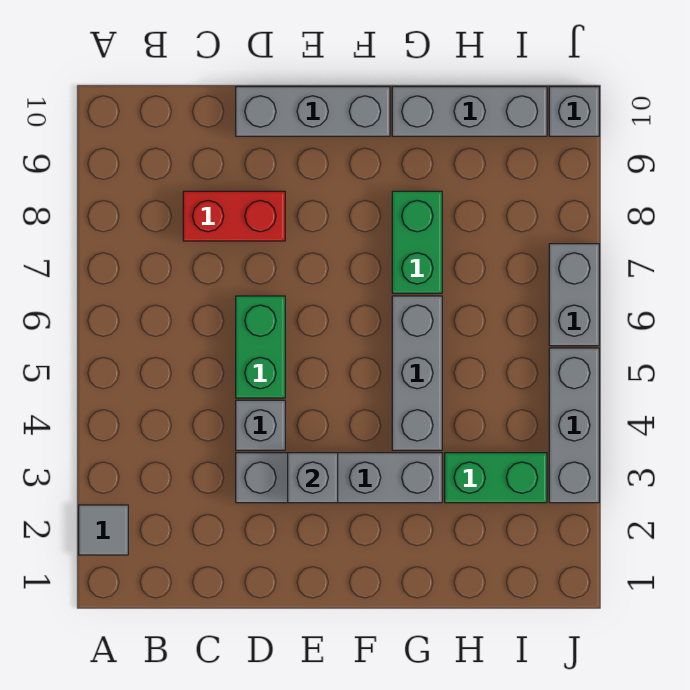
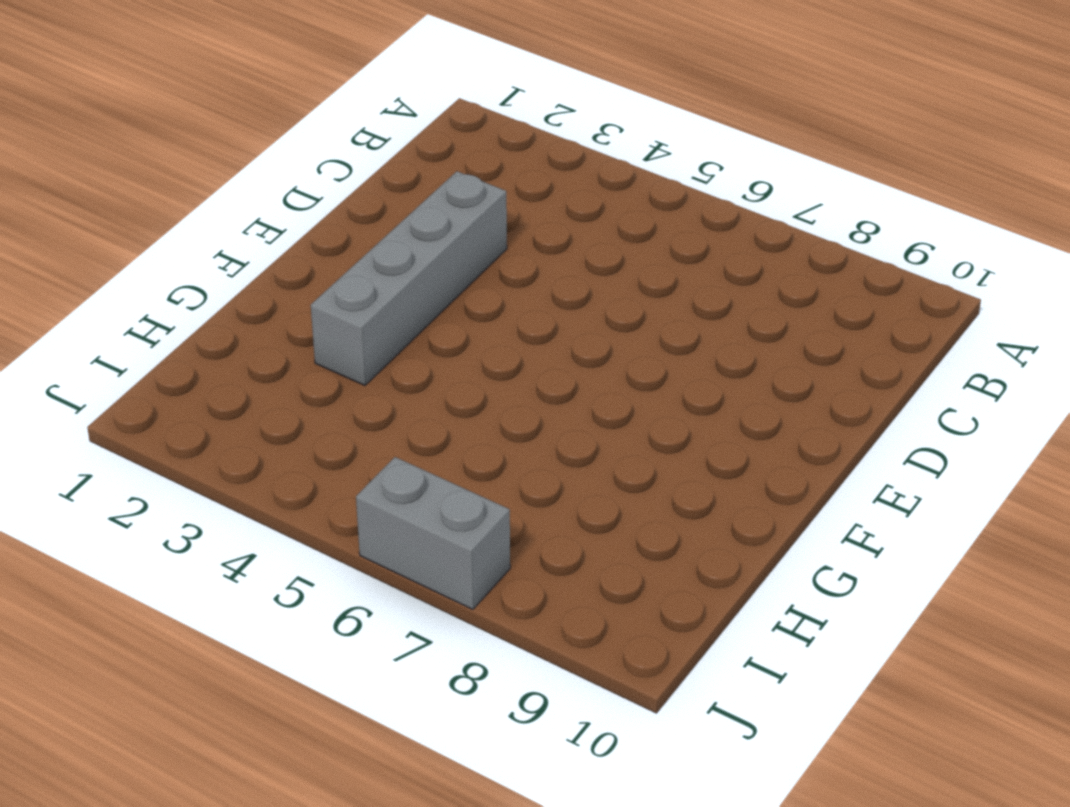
none -> grey tile A2 level 1
none -> red brick C8:D8 level 1
none -> grey brick D4 level 1

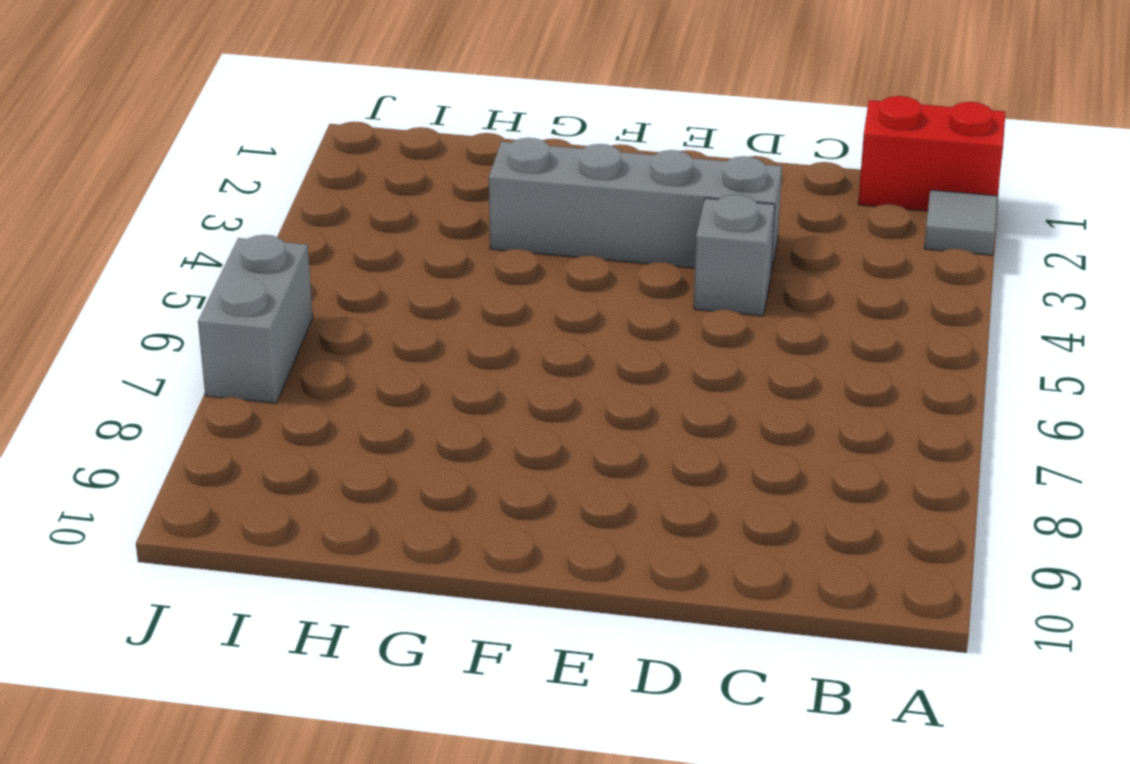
red brick A1:B1 level 1 -> red brick C8:D8 level 1
none -> green brick D5:D6 level 1
none -> grey brick D10:F10 level 1
none -> grey brick G4:G6 level 1

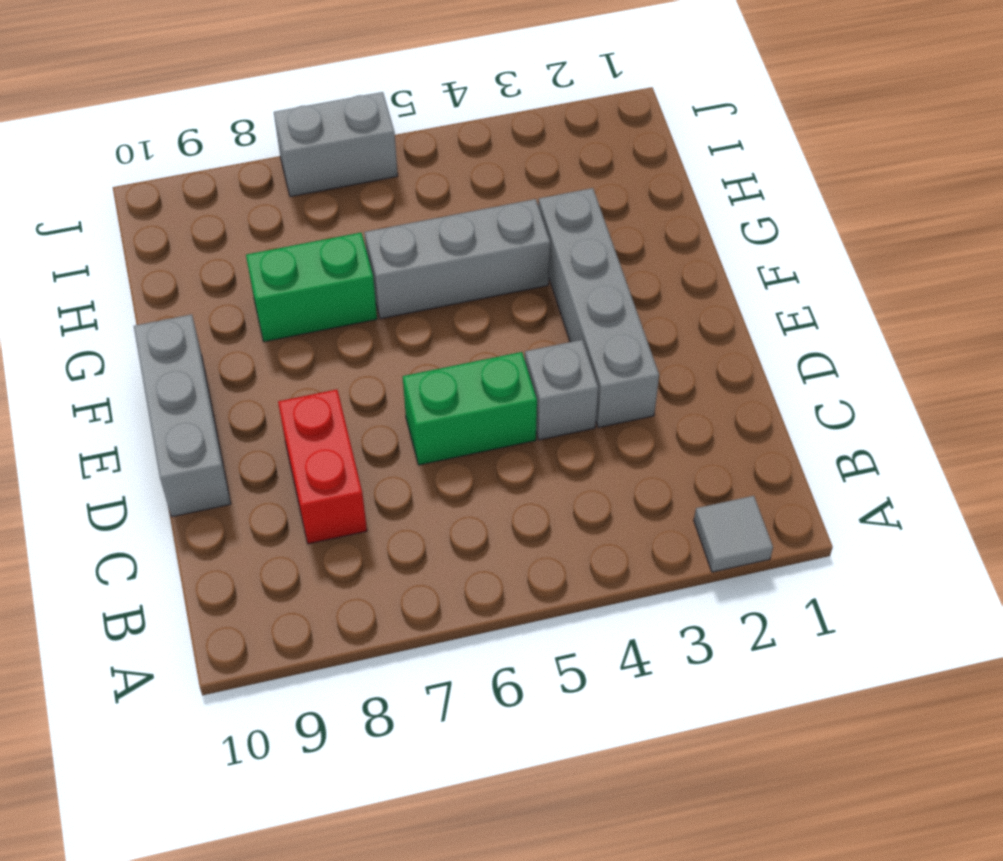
none -> grey brick G10:I10 level 1
none -> green brick H3:I3 level 1
none -> grey brick J3:J5 level 1

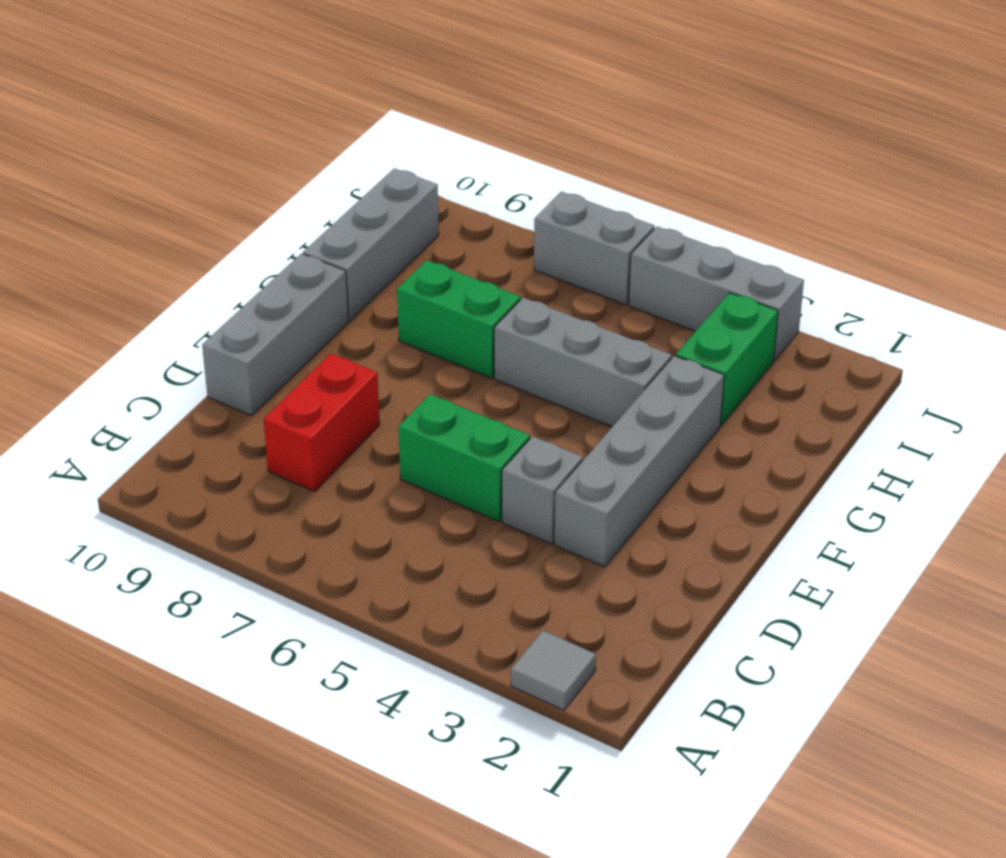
none -> grey brick J10 level 1
none -> grey brick E3 level 2

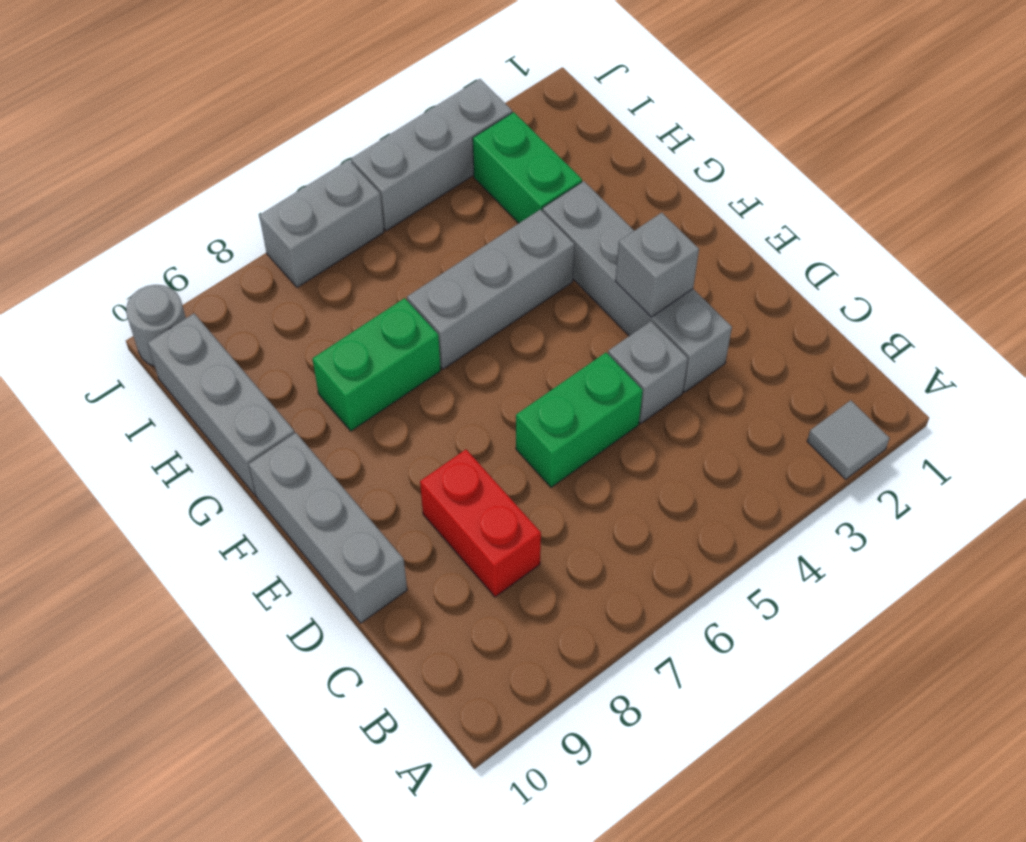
grey round brick J10 level 1 -> grey brick J10 level 1

